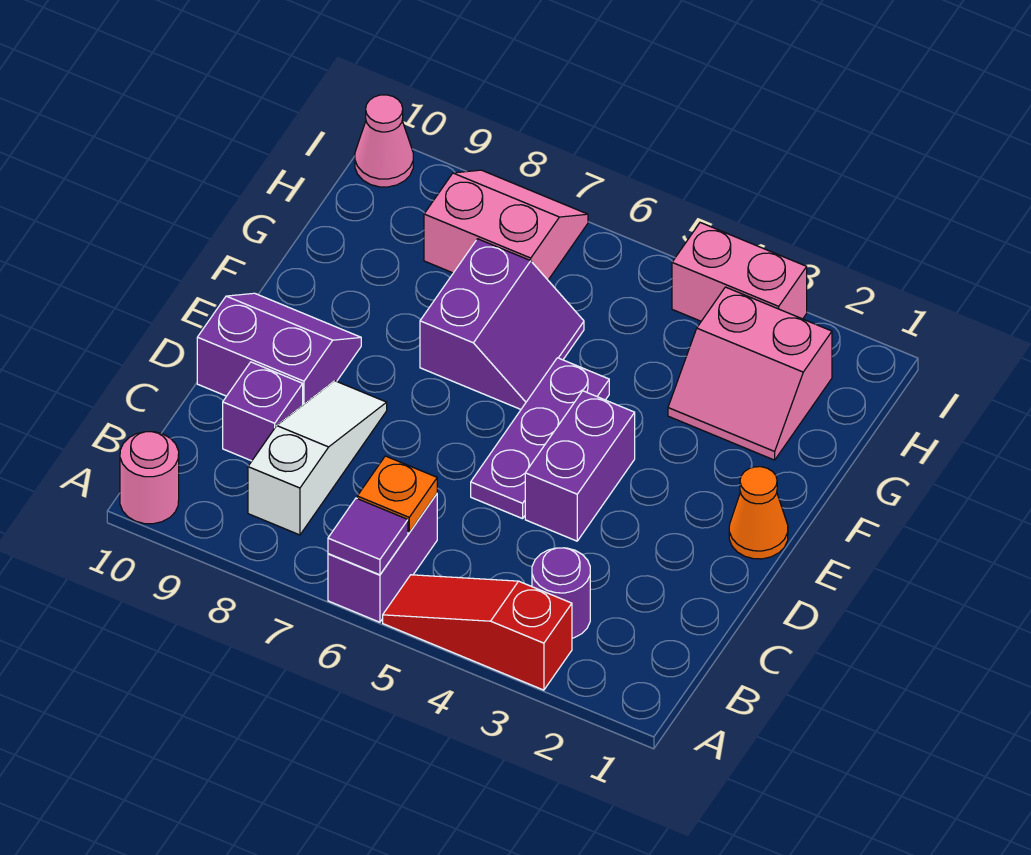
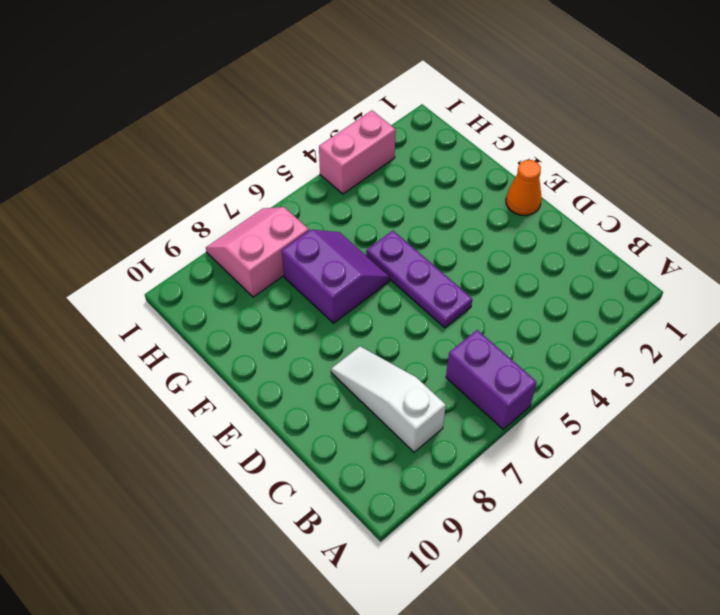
none -> red slope A3:A5 level 1 top 3
none -> pink round brick A10 level 1
none -> purple round brick B3 level 1

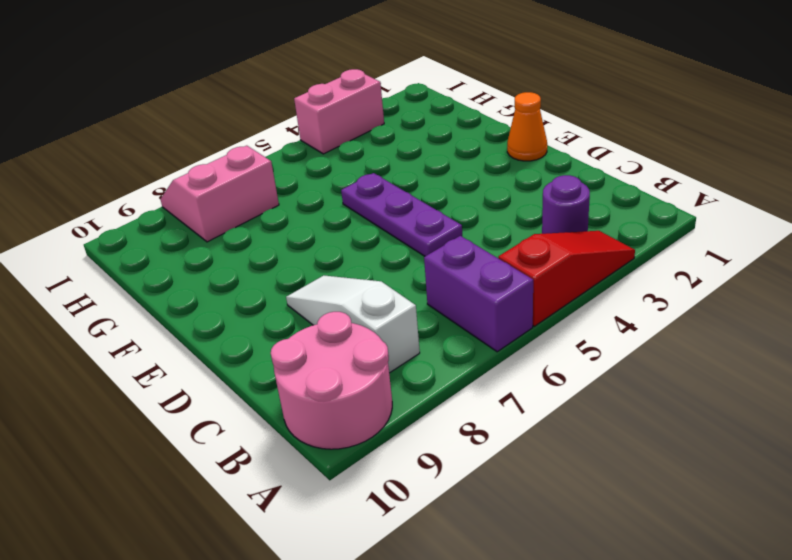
red slope A3:A5 level 1 top 5 -> red slope A3:A5 level 1 top 3
pink round brick A9:B10 level 1 -> pink round brick A10 level 1
none -> purple brick C9 level 1
none -> purple brick D4:E4 level 1
none -> purple slope D9:E10 level 1 top D

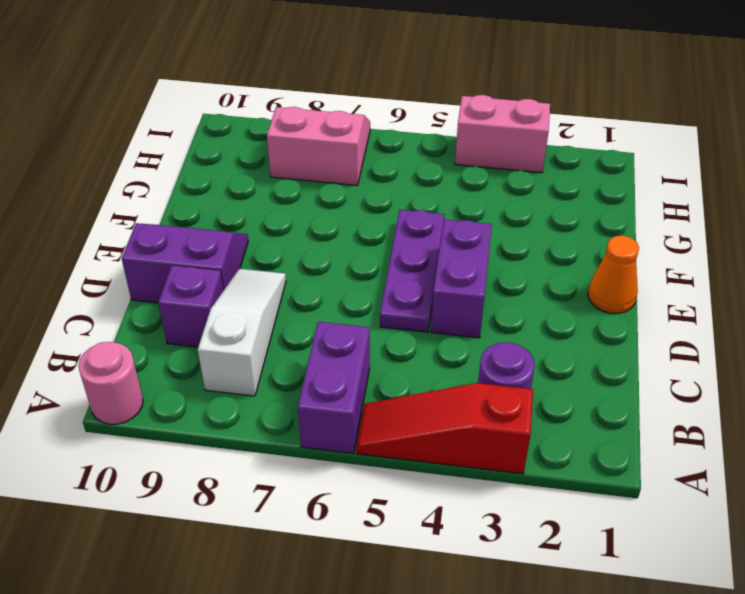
none -> purple slope F6:G7 level 1 top 7
none -> pink slope G2:H3 level 1 top H
none -> pink cone I10 level 1

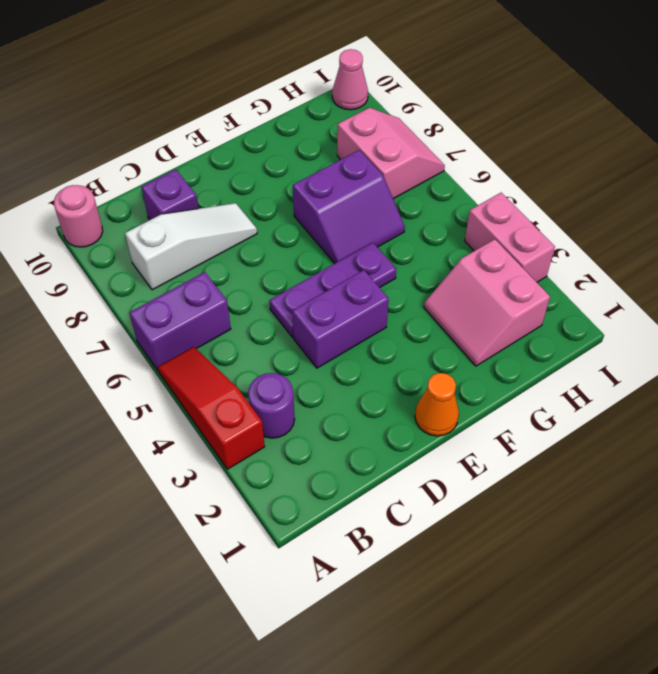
none -> purple slope D9:E10 level 1 top D
none -> purple tile A6 level 2
none -> orange plate B6 level 2

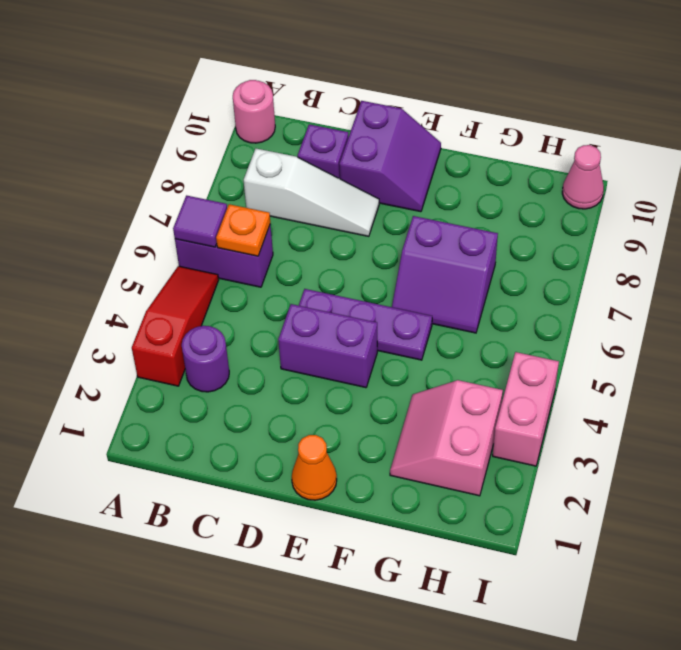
none -> pink slope H7:I8 level 1 top H

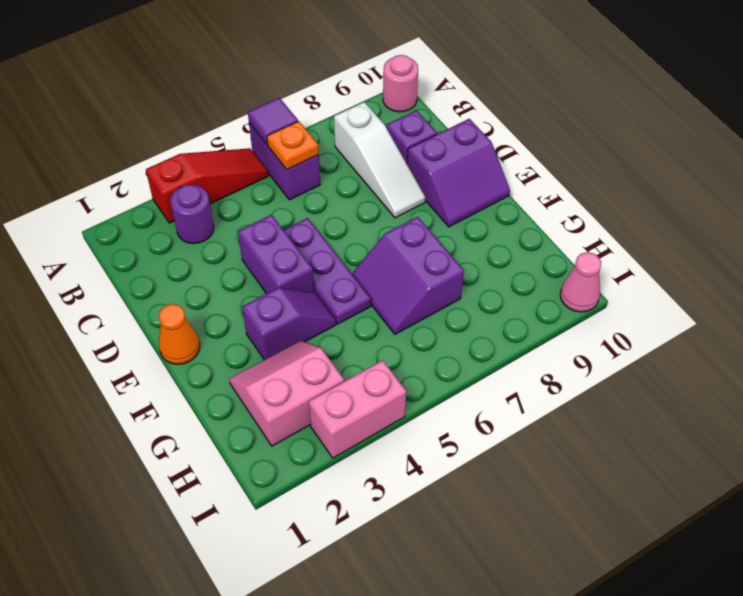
purple slope F3:F4 level 1 top 3 -> none
none -> pink slope H7:I8 level 1 top H

